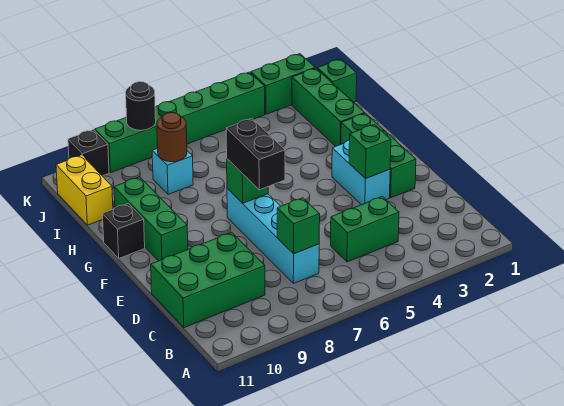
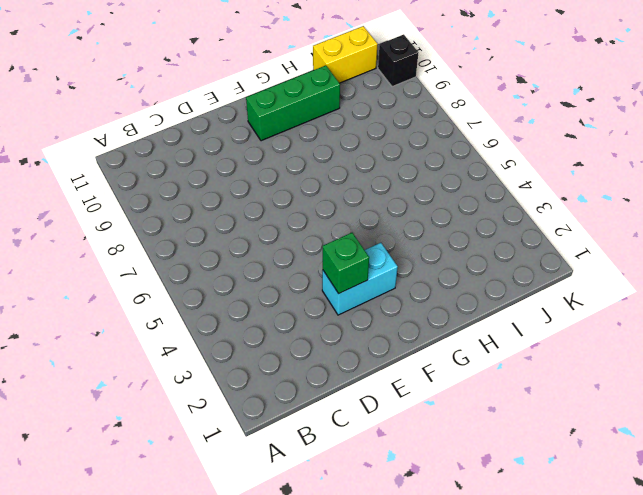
none -> green brick C4:C5 level 1
none -> cyan brick C7:F7 level 1
none -> green brick C9:D11 level 1

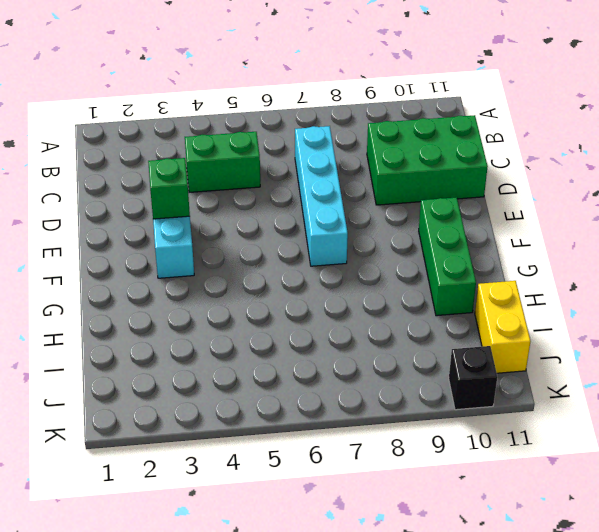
none -> green brick E2:G2 level 1
none -> black brick G11 level 1
none -> green brick H2:J2 level 1

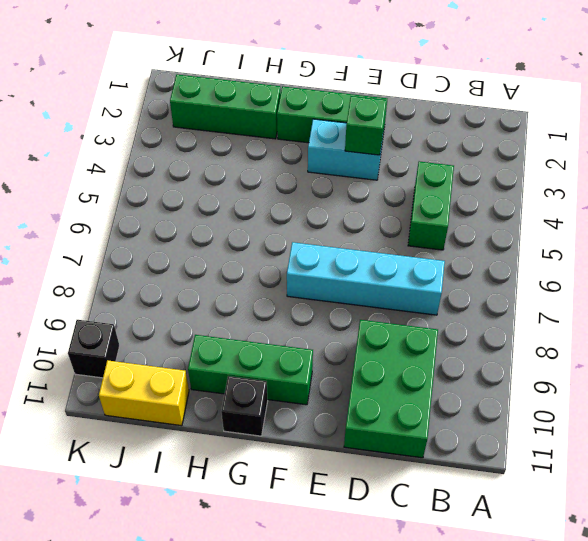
none -> cyan brick I8 level 1
none -> green brick J1 level 1
none -> green brick K2:K3 level 1

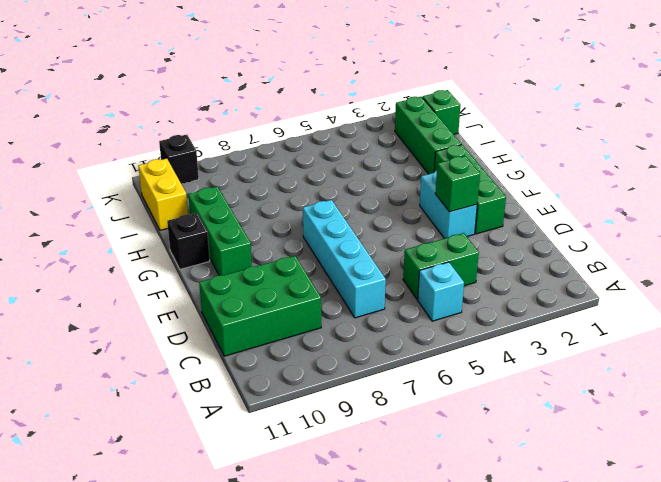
cyan brick B5 level 1 -> cyan brick I8 level 1
none -> green brick K2:K3 level 1
none -> green brick K4:K9 level 1
none -> green brick C7 level 2

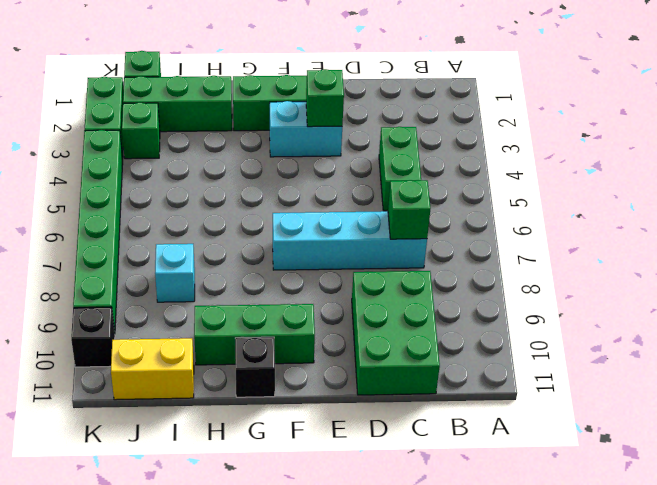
green brick J3 level 1 -> green brick F7 level 2
none -> brown round brick I8 level 2
none -> black round brick K8 level 2
none -> black brick E7:F7 level 3

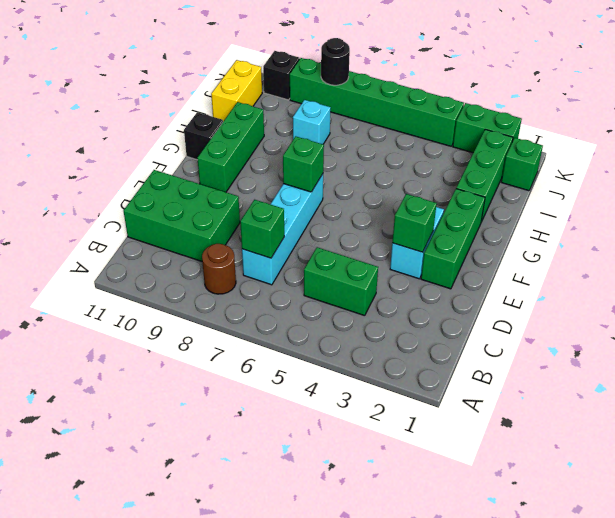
brown round brick B8 level 1 -> brown round brick I8 level 2
none -> black brick E7:F7 level 3

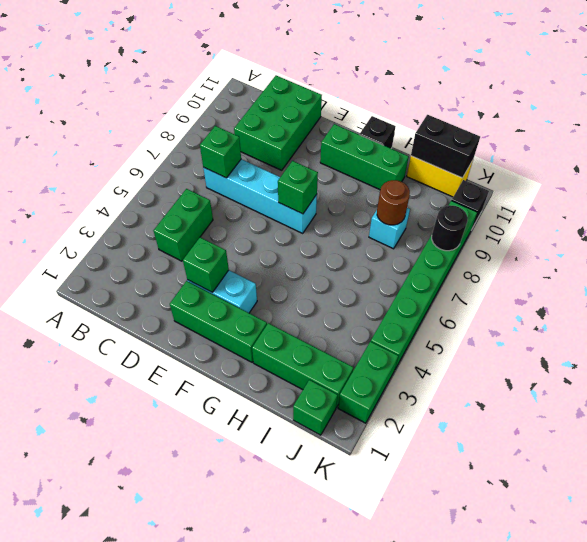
black brick I11:J11 level 2 -> black brick E7:F7 level 3

